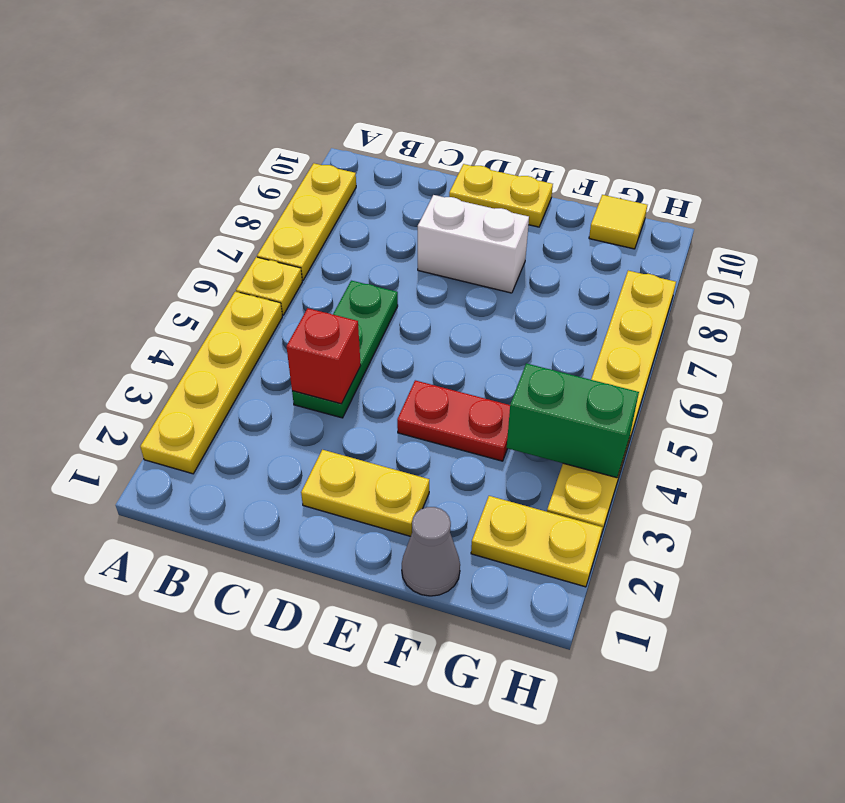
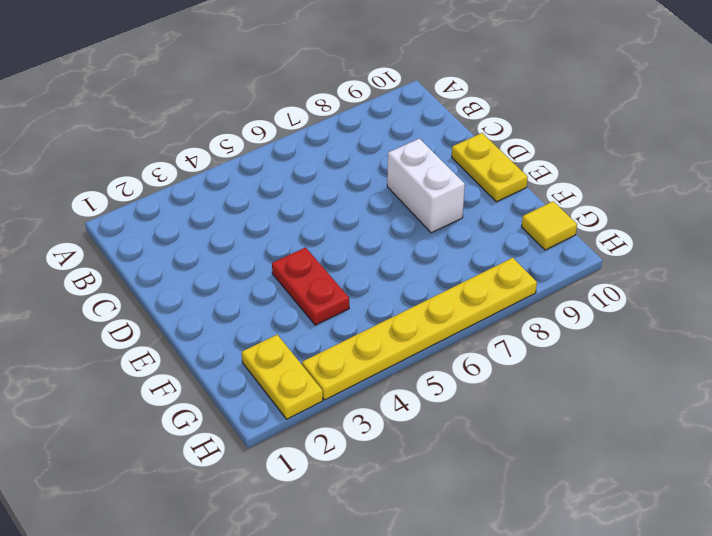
none -> yellow plate A2:A5 level 1
none -> yellow plate A6 level 1
none -> yellow plate A7:A9 level 1

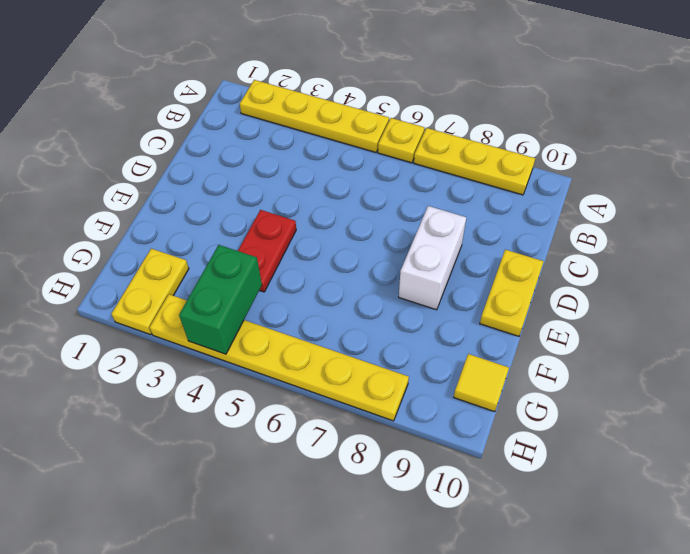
none -> green plate C4:C6 level 1
none -> yellow plate D2:E2 level 1
none -> grey cone F1 level 1

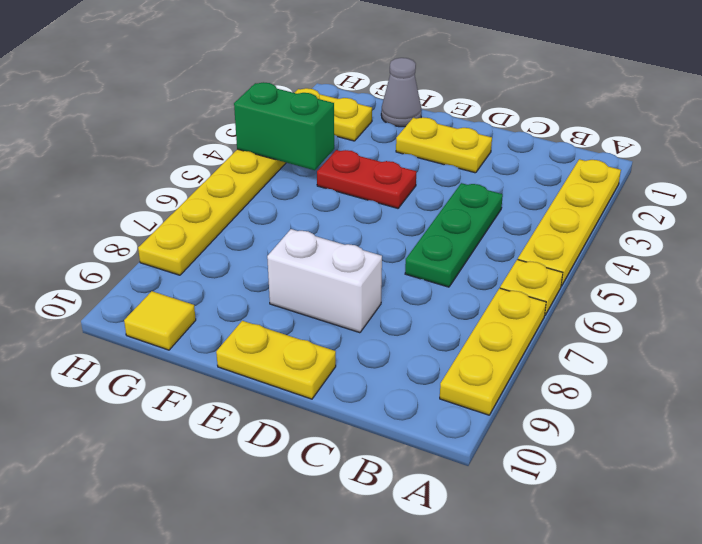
none -> red brick C4 level 2

